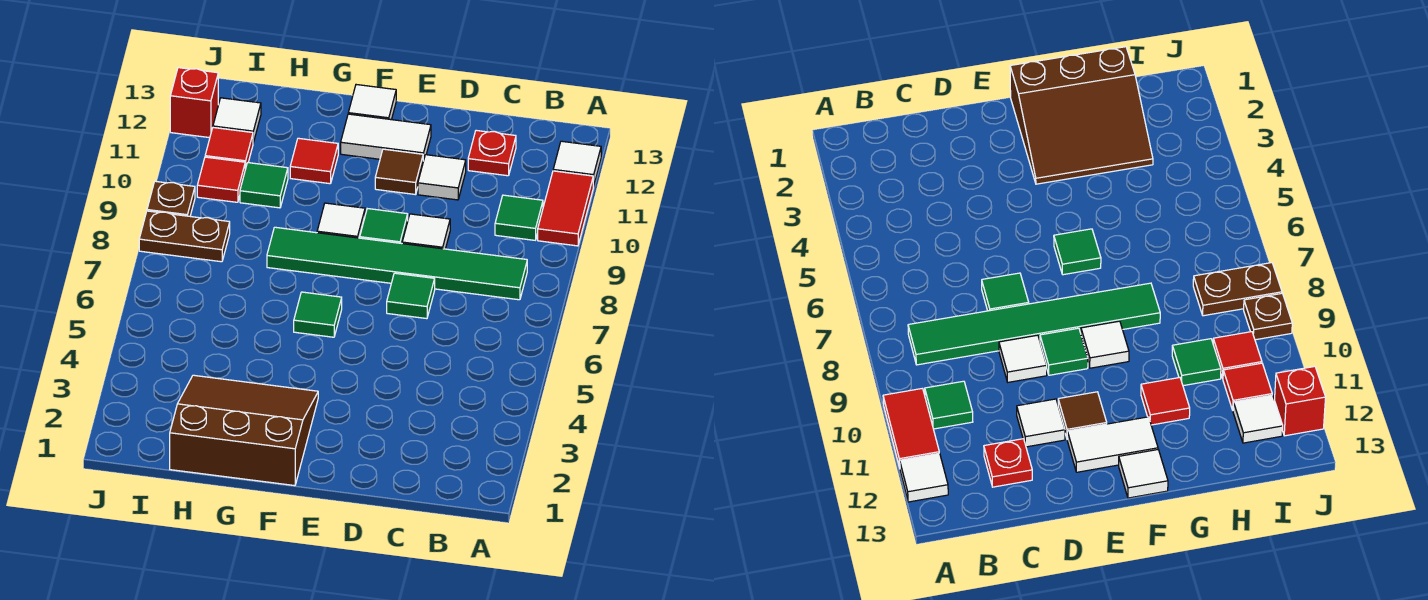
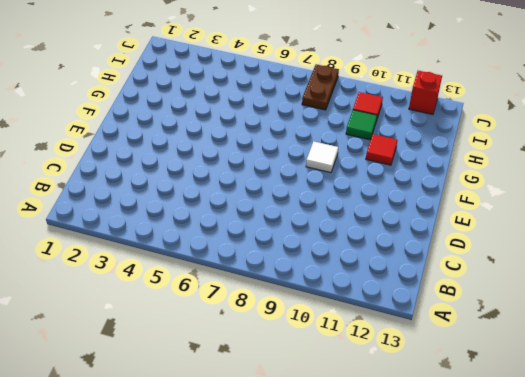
none -> red tile A10:A11 level 1
none -> white tile A12 level 1
none -> green tile B8:G8 level 1

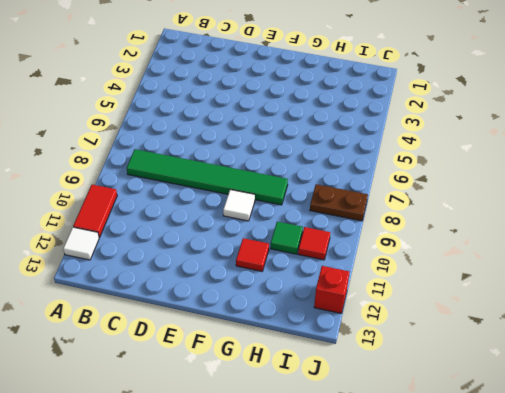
none -> green tile B10 level 1
none -> red plate C12 level 1
none -> green tile D7 level 1

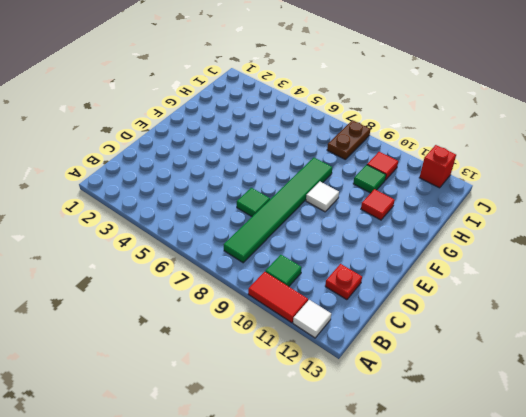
none -> white tile D9 level 1
none -> white tile D11 level 1
none -> green tile E9 level 1

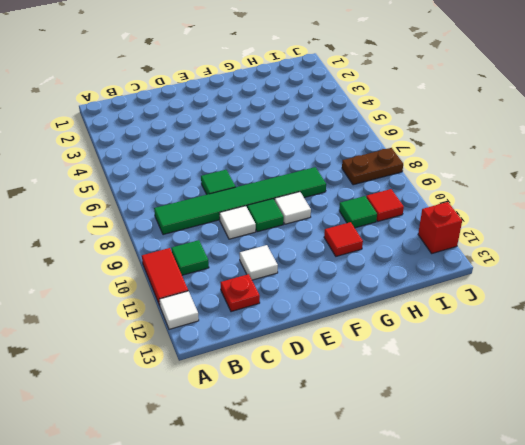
none -> brown tile E11 level 1
none -> white tile E12:F12 level 1
none -> brown slope F1:H3 level 1 top 1

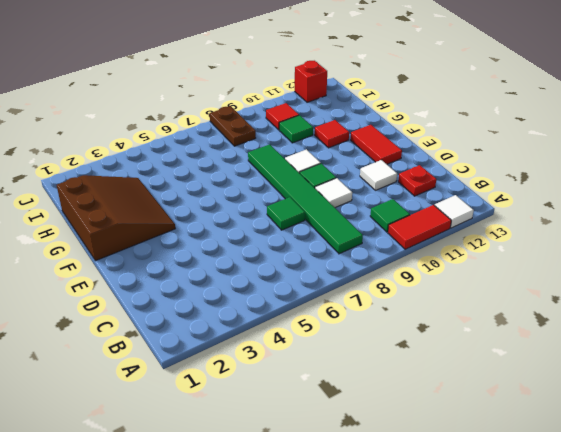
red tile E12:F12 level 1 -> white tile E12:F12 level 1
none -> brown tile E11 level 1
none -> green tile F6 level 1
none -> white tile F13 level 1

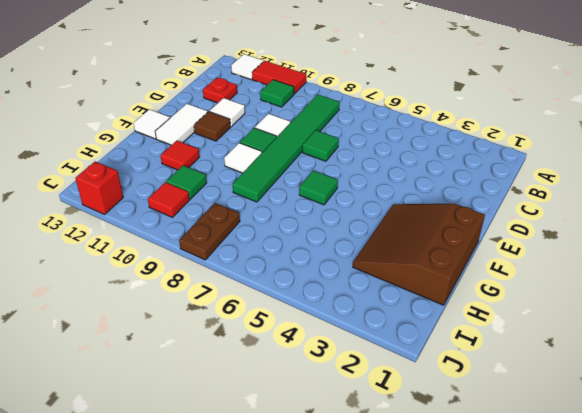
none -> red tile I11 level 1
none -> white tile I12 level 1
none -> brown plate J9 level 1

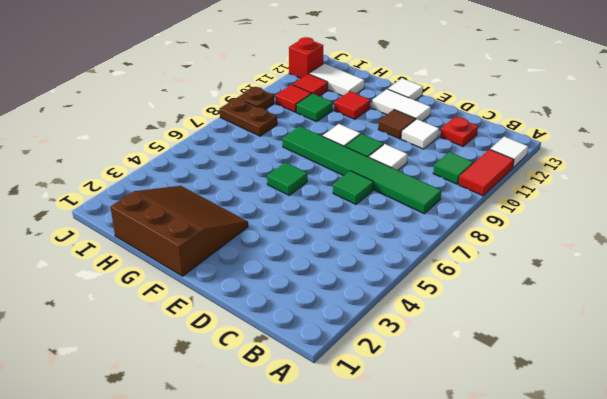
white tile H12:I12 level 1 -> white tile I12 level 1

